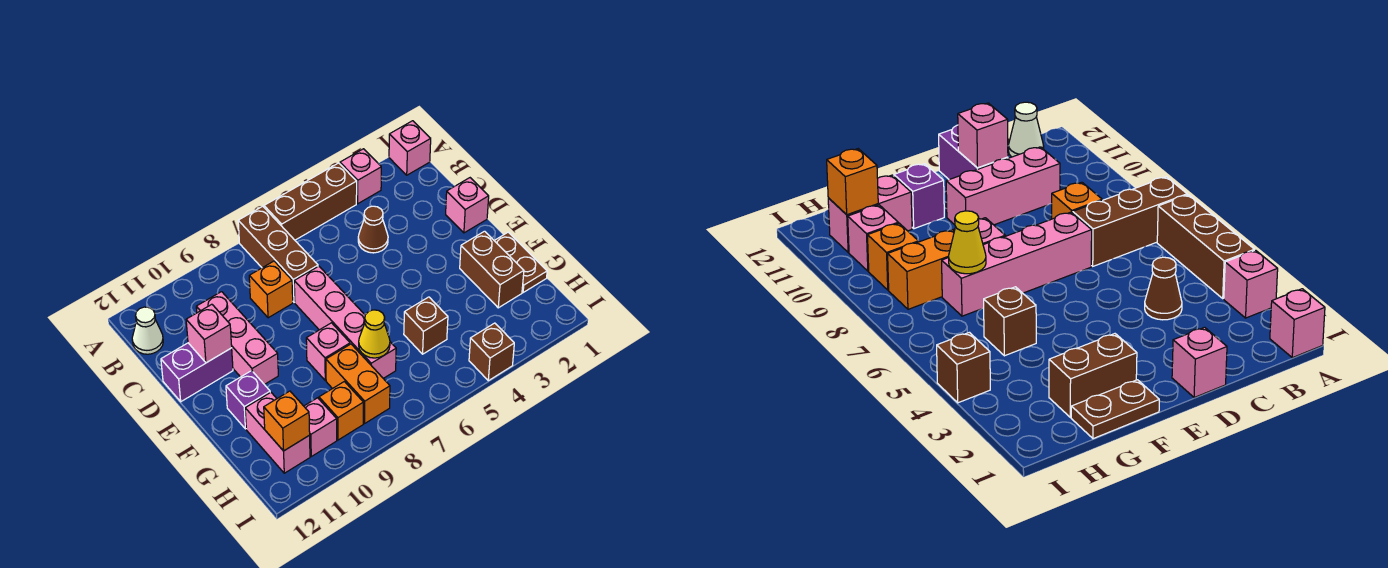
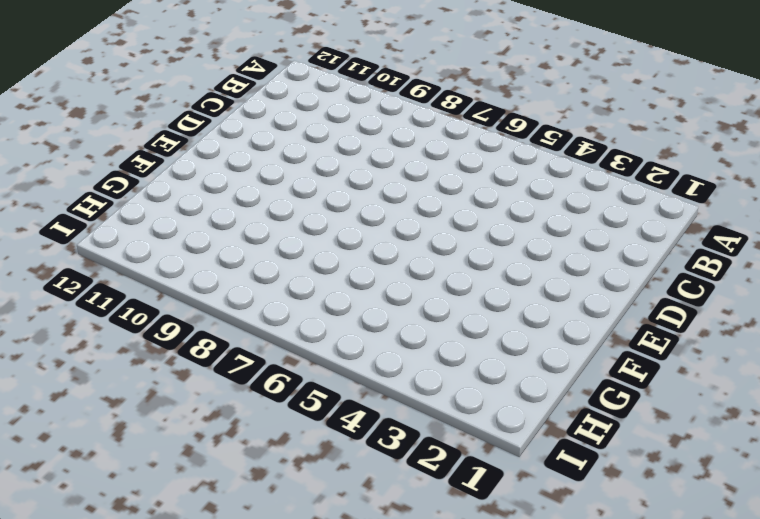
none -> pink brick A1 level 1
none -> pink brick A3 level 1
none -> brown brick A4:A6 level 1

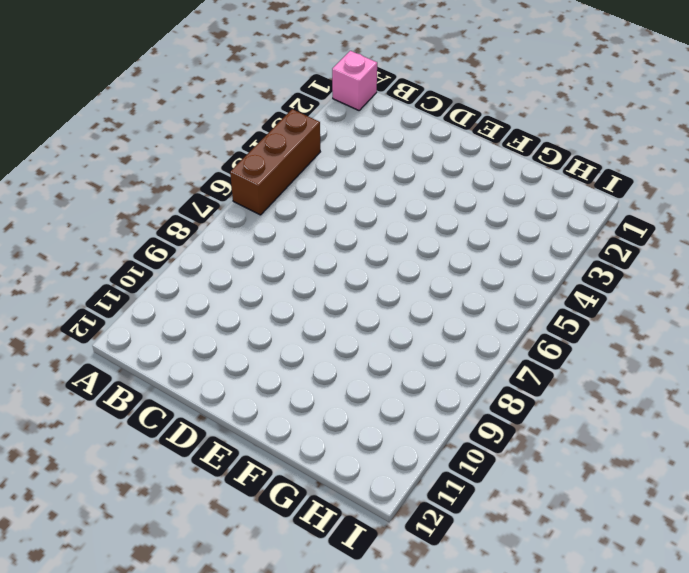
none -> pink brick A3 level 1
none -> brown brick A7:C7 level 1
none -> white cone B12 level 1

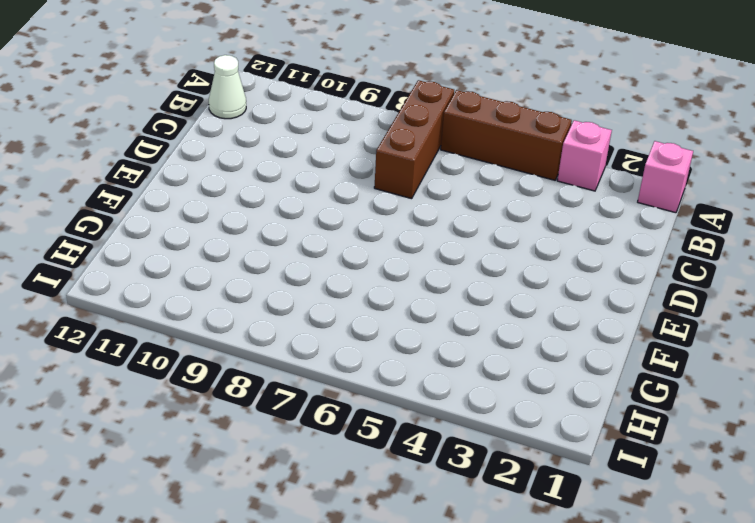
none -> brown cone C4 level 1
none -> orange brick C8 level 1
none -> pink brick C10:E10 level 1

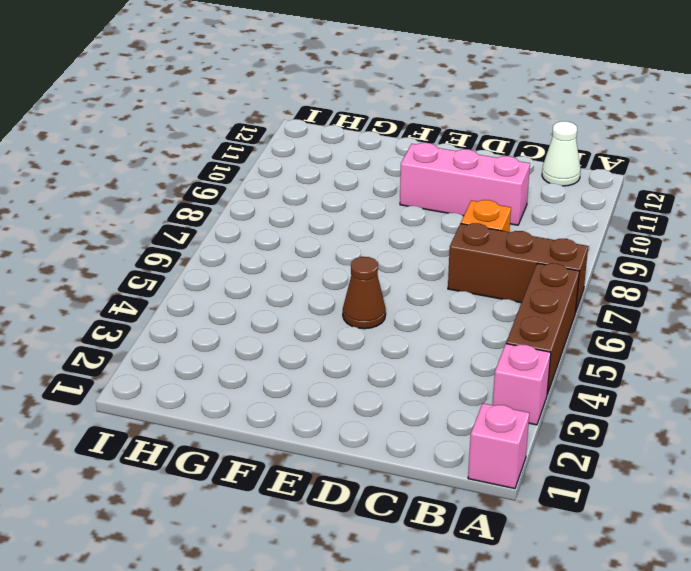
brown cone E5 level 1 -> brown cone C4 level 1
none -> pink brick D1 level 1
none -> pink brick D7:G7 level 1
none -> purple brick D11:D12 level 1

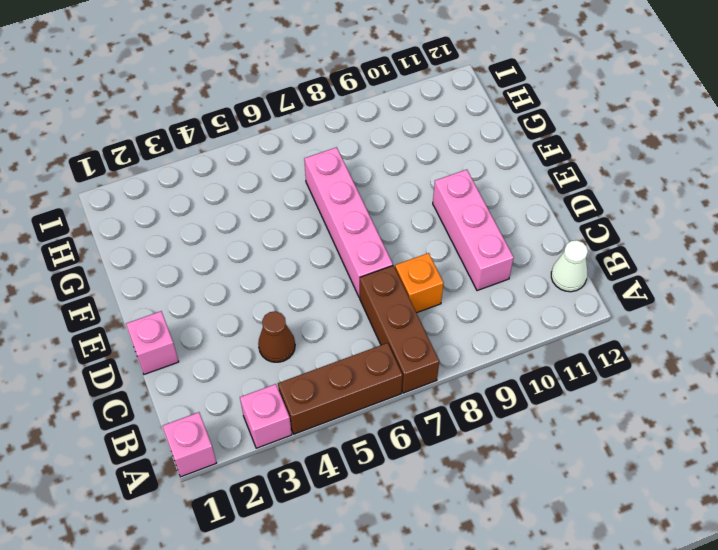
none -> purple brick D11:D12 level 1
none -> brown plate F1:G1 level 1
none -> brown brick F2:G2 level 1

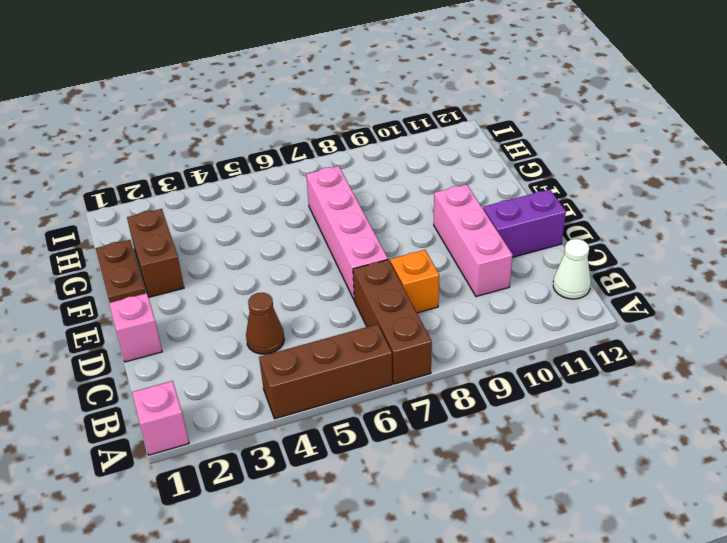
none -> pink brick A3 level 1
none -> pink brick F8 level 1
none -> purple brick F11 level 1

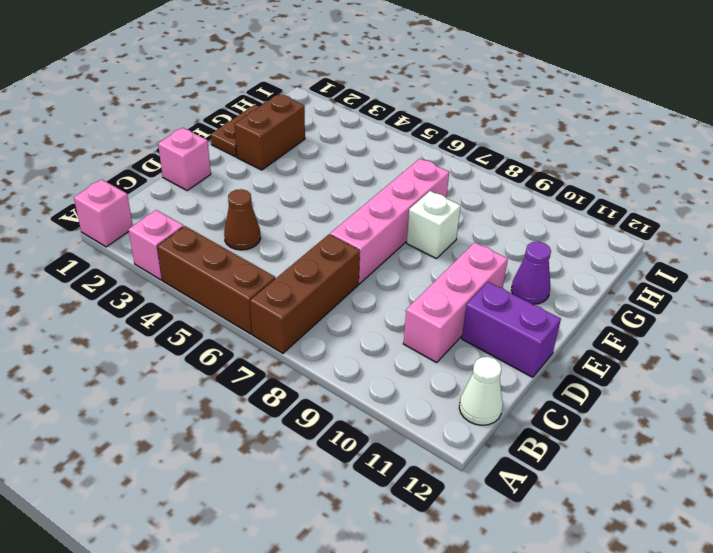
white brick F8 level 1 -> pink brick F8 level 1
purple cone F11 level 1 -> purple brick F11 level 1
none -> orange brick C8 level 1
none -> brown brick G5 level 1
none -> orange brick G8:H8 level 1

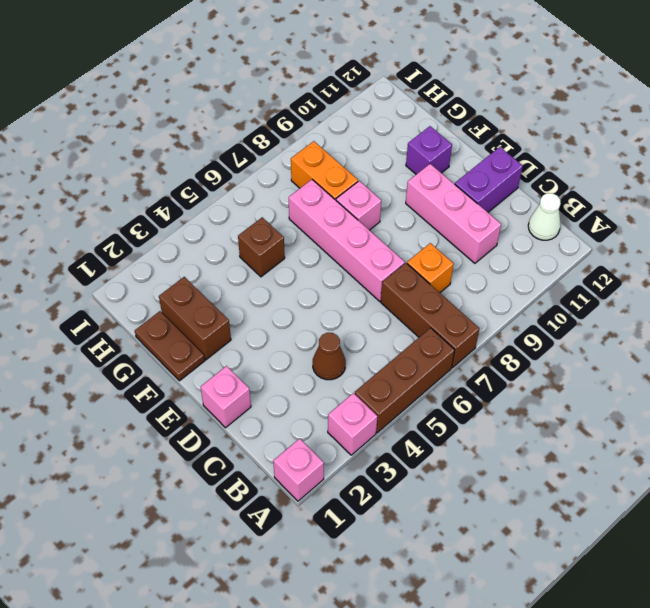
none -> pink brick G11:H11 level 1
none -> orange brick H9 level 1
none -> pink brick H10 level 1

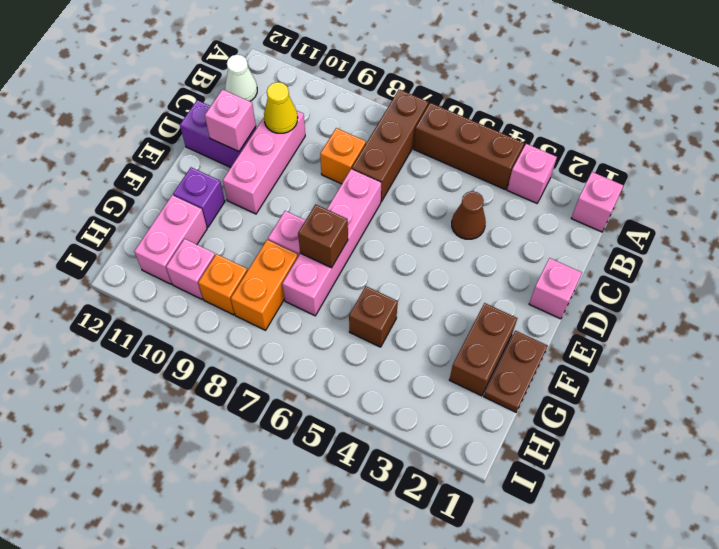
yellow cone C10 level 2 -> yellow cone G7 level 2
brown brick F7 level 2 -> brown brick I4 level 1
none -> orange brick H11 level 2

